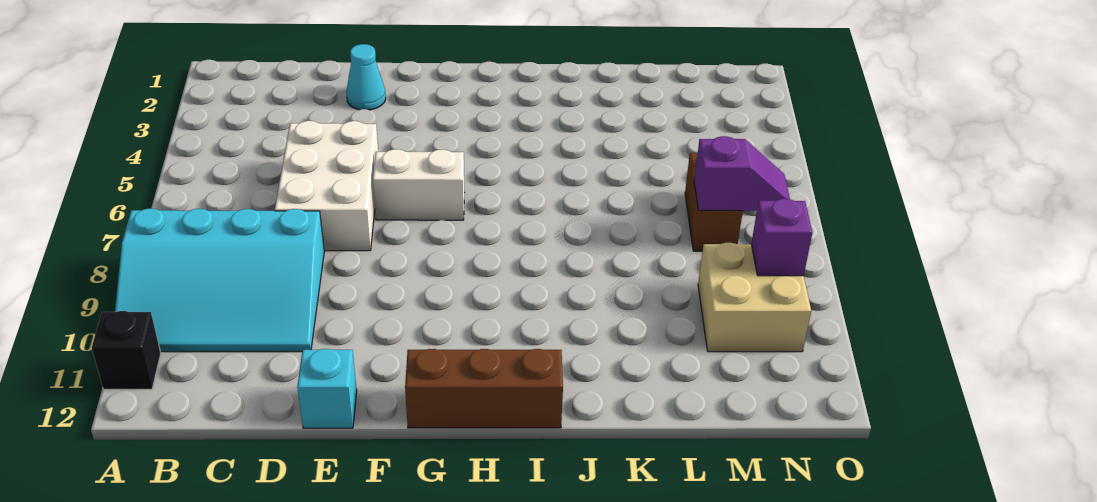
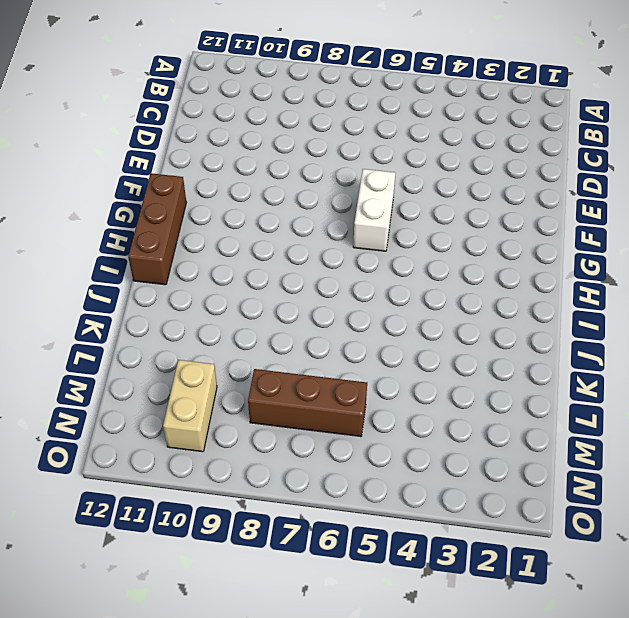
brown brick M6:M8 level 1 -> brown brick M6:M7 level 1
tan brick M10:N10 level 1 -> tan brick M9:N10 level 1
none -> cyan slope A8:D10 level 1 top 8
none -> black brick A11 level 1

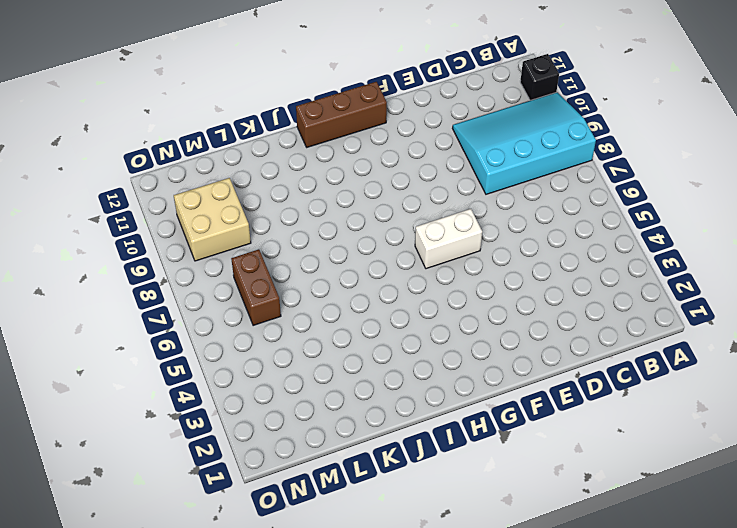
none -> white brick D5:E7 level 1
none -> cyan cone E2 level 1

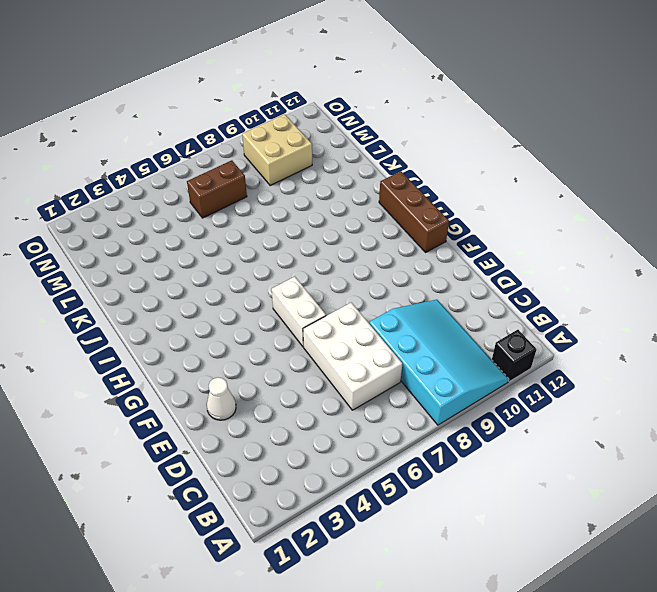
white brick C6:E7 level 1 -> white brick D5:E7 level 1
white cone E2 level 1 -> cyan cone E2 level 1
none -> cyan brick E12 level 1
none -> purple slope M7:N7 level 2 top M

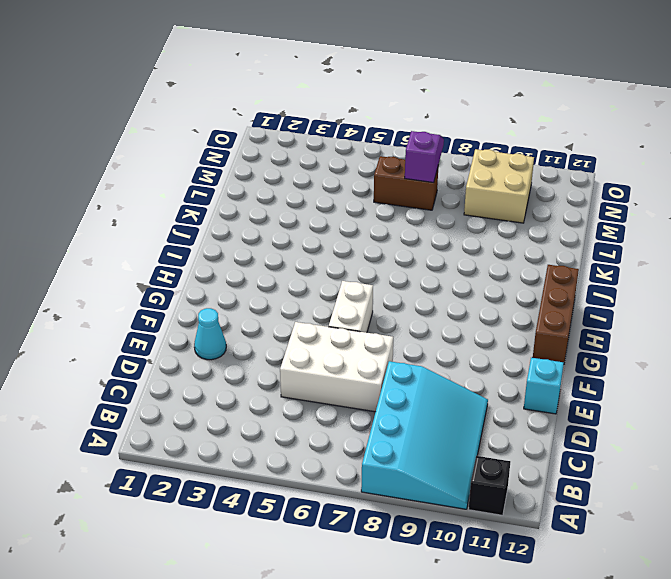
none -> purple brick N9 level 2

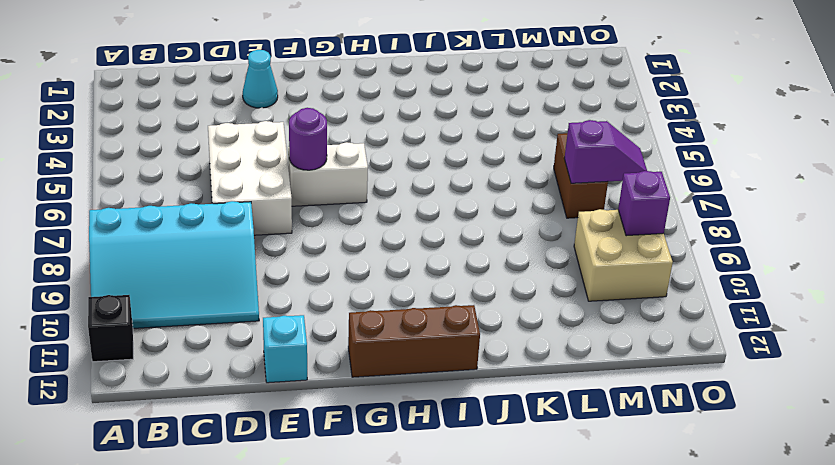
purple round brick F6 level 2 -> none

